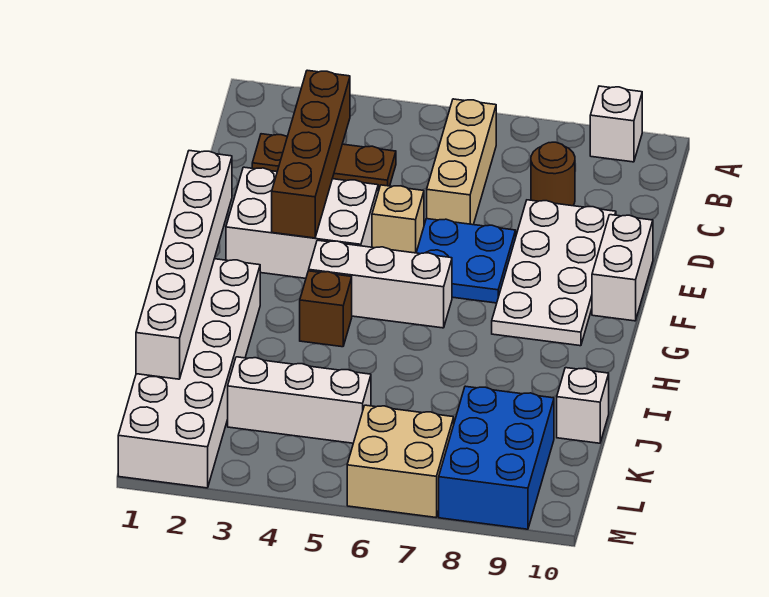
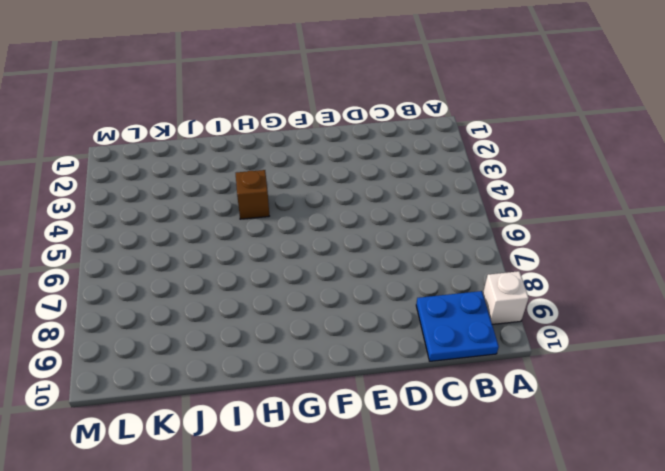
blue plate B9:C10 level 1 -> blue plate E6:F7 level 1
none -> tan brick B6:D6 level 1
none -> brown plate C2:C4 level 1
none -> brown round brick C8 level 1

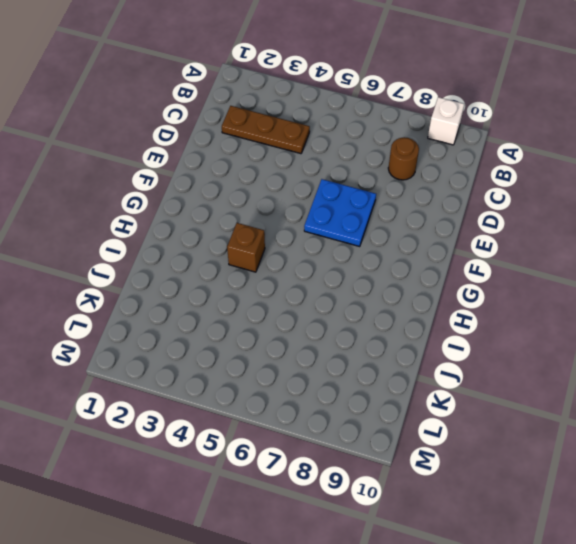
none -> tan brick B6:D6 level 1
none -> white plate D8:G9 level 1
none -> white brick E2:F4 level 1

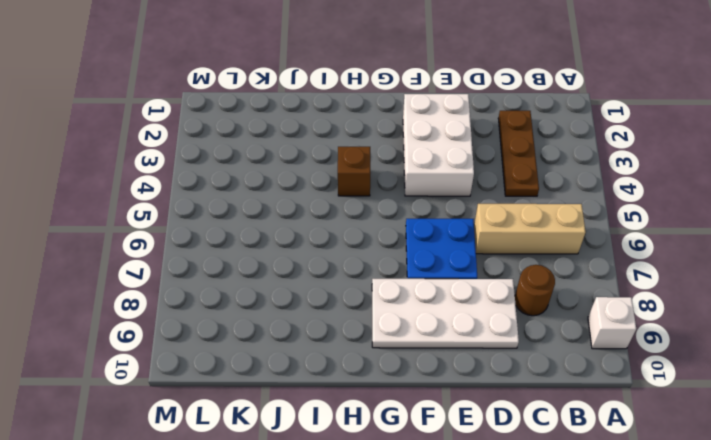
none -> tan brick E5 level 1
none -> white brick E10:F10 level 1
none -> white brick G4:G6 level 1

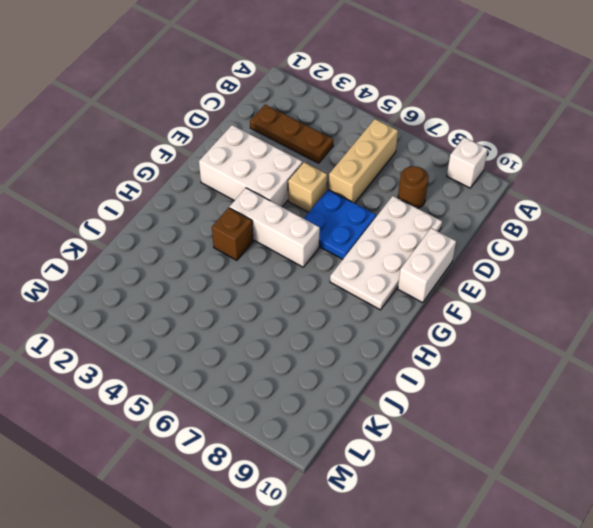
none -> white brick H1:M2 level 1
none -> white brick J10 level 1
none -> white brick K3:K5 level 1

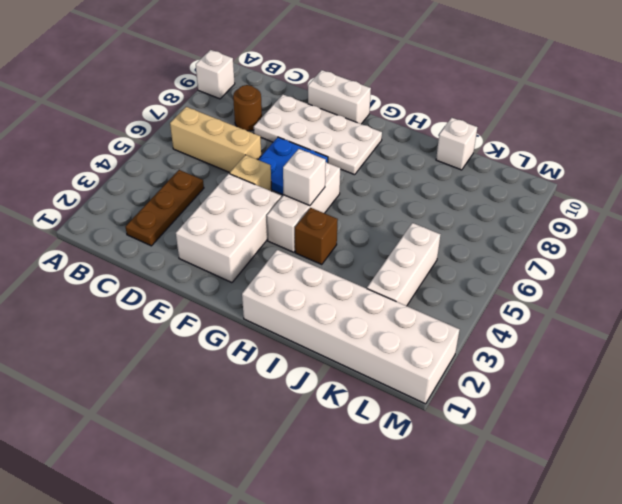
white brick G5 level 2 -> none
none -> blue brick K8:M9 level 1
none -> tan brick L6:M7 level 1
none -> brown brick C3:F3 level 2

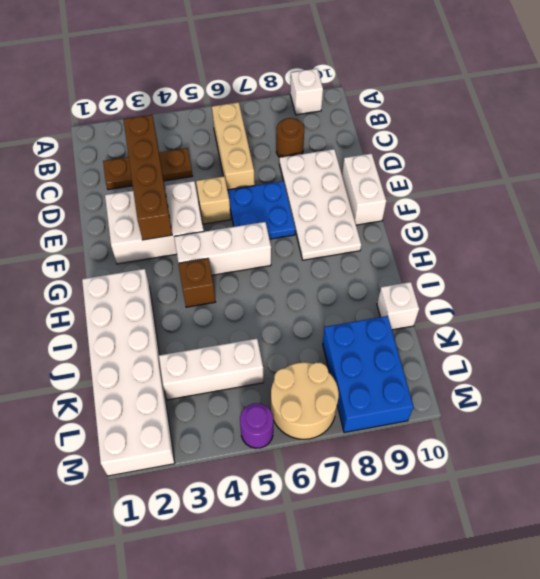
tan round brick L6:M7 level 1 -> tan brick L6:M7 level 1
purple round brick M5 level 1 -> none
none -> white brick F1:K1 level 2

